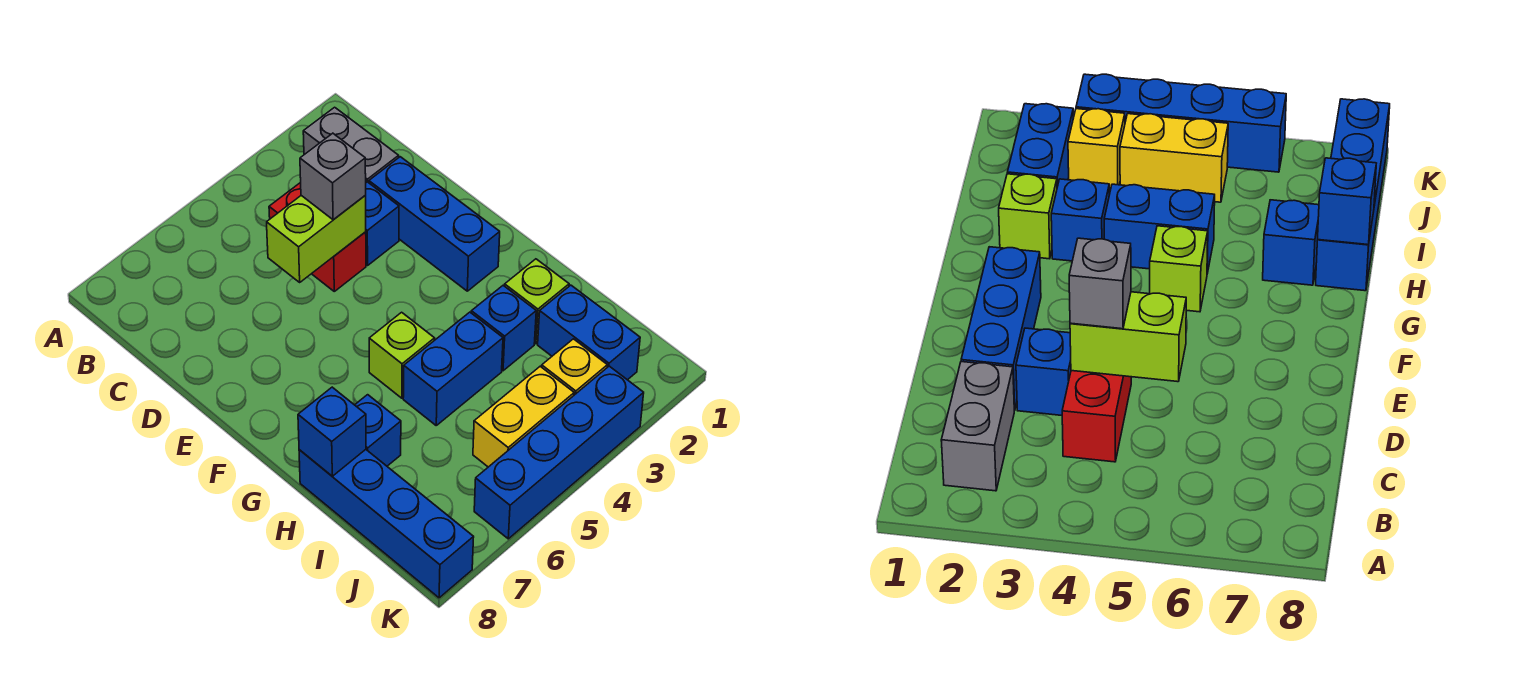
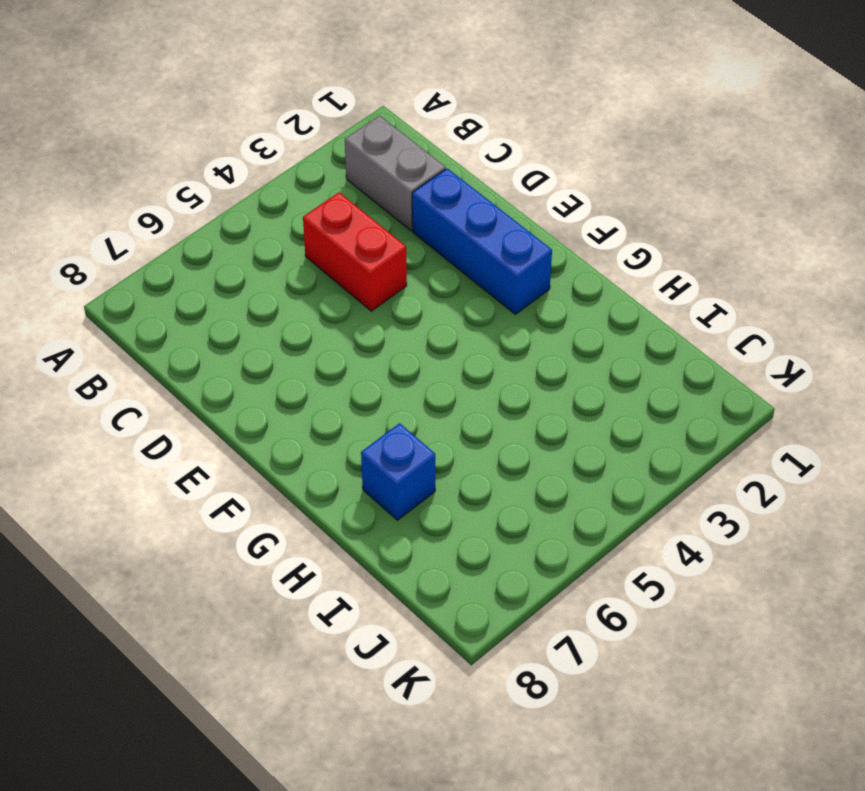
none -> blue brick D3 level 1
none -> lime brick G5 level 1
none -> lime brick H2 level 1

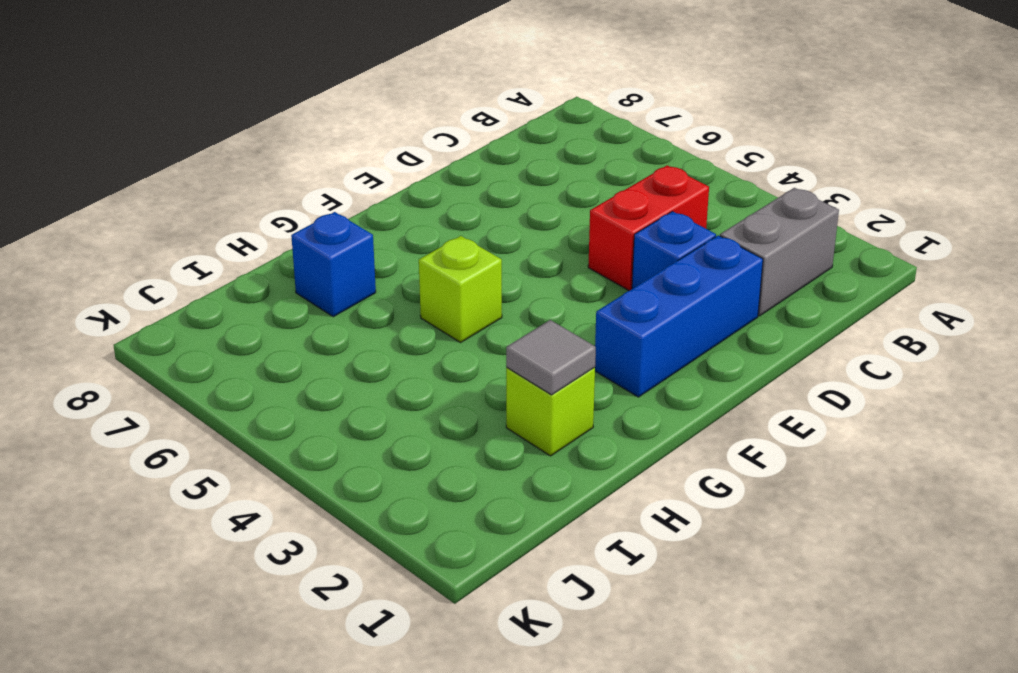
grey tile H2 level 2 -> none
none -> blue brick H3 level 1
none -> blue brick H4:H5 level 1
none -> blue brick H8:K8 level 1

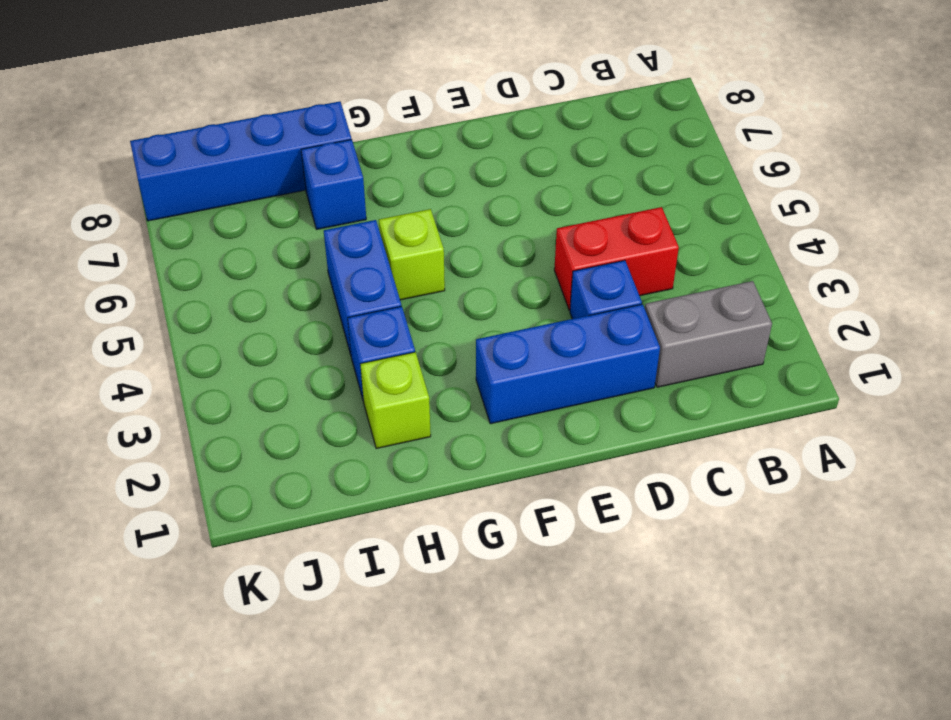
none -> blue brick I2:J2 level 1
none -> yellow brick J3 level 1
none -> yellow brick J4:J5 level 1

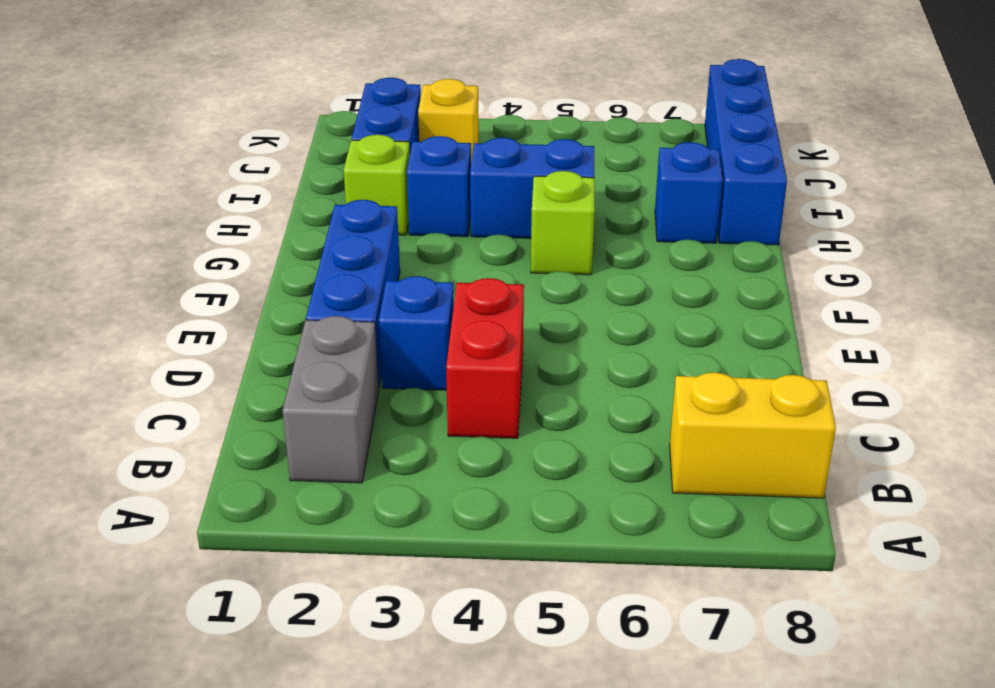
yellow brick B7:B8 level 1 -> yellow brick J4:J5 level 1
none -> blue brick K3:K6 level 1
none -> lime brick D4:D5 level 2
none -> blue brick H8 level 2

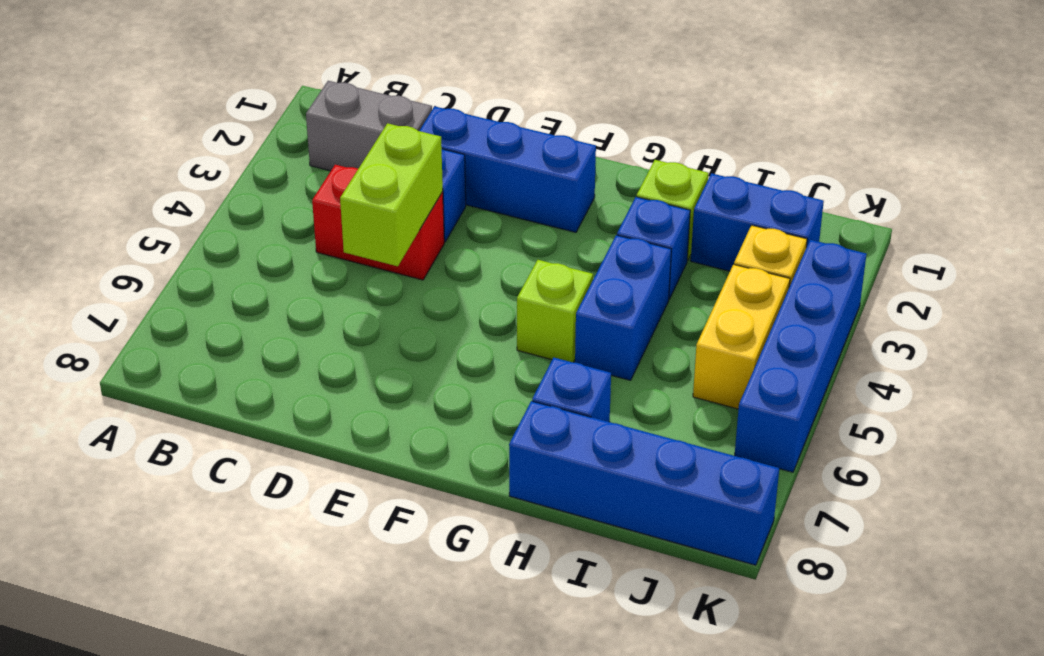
none -> blue brick H8 level 2
none -> grey brick D4 level 3

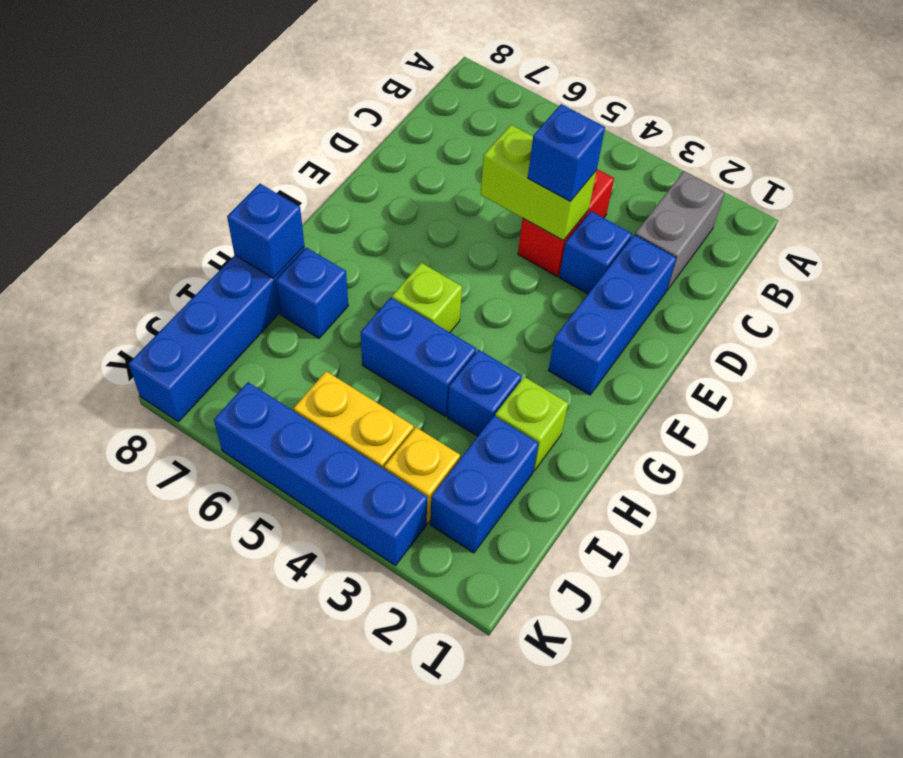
blue brick D4 level 3 -> grey brick D4 level 3

